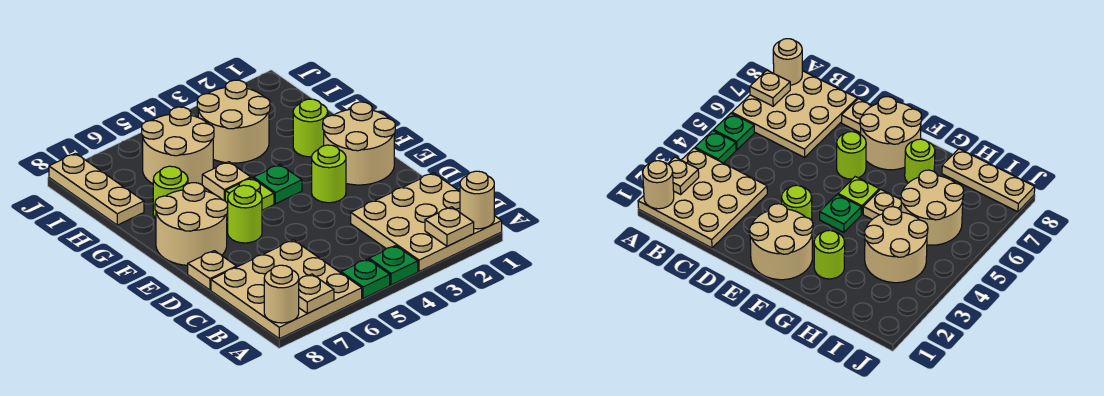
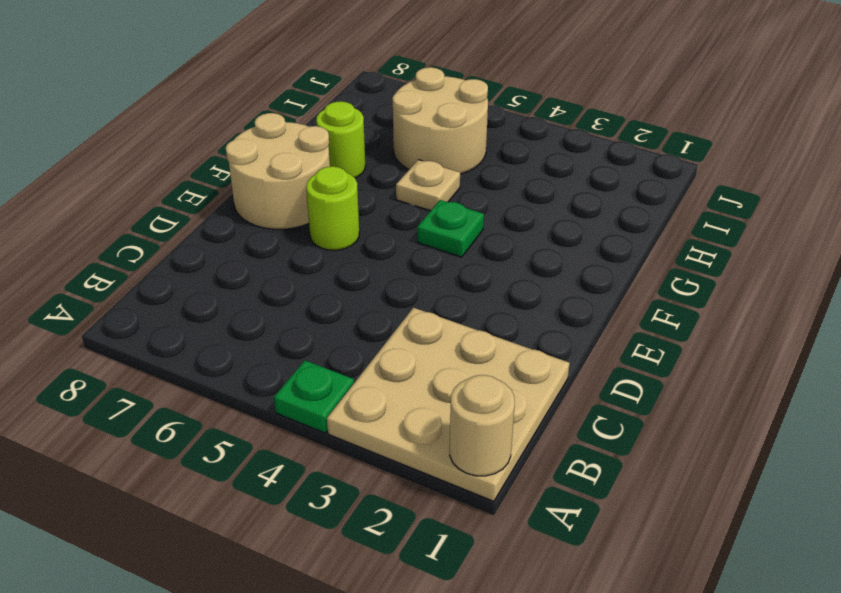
none -> green plate A5 level 1
none -> tan plate A6:C8 level 1
none -> tan plate D8 level 1

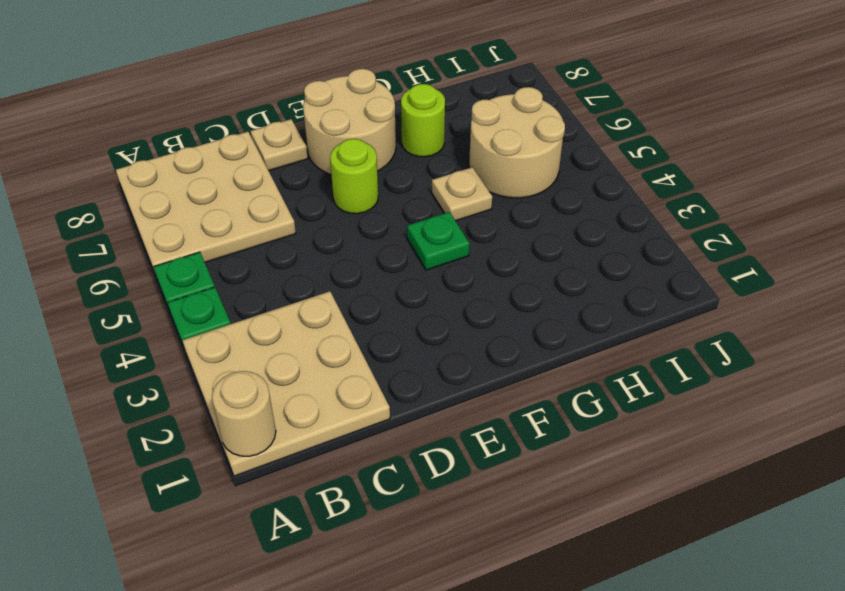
none -> tan round brick E1:F2 level 1
none -> lime round brick E3 level 1
none -> lime plate F5 level 1

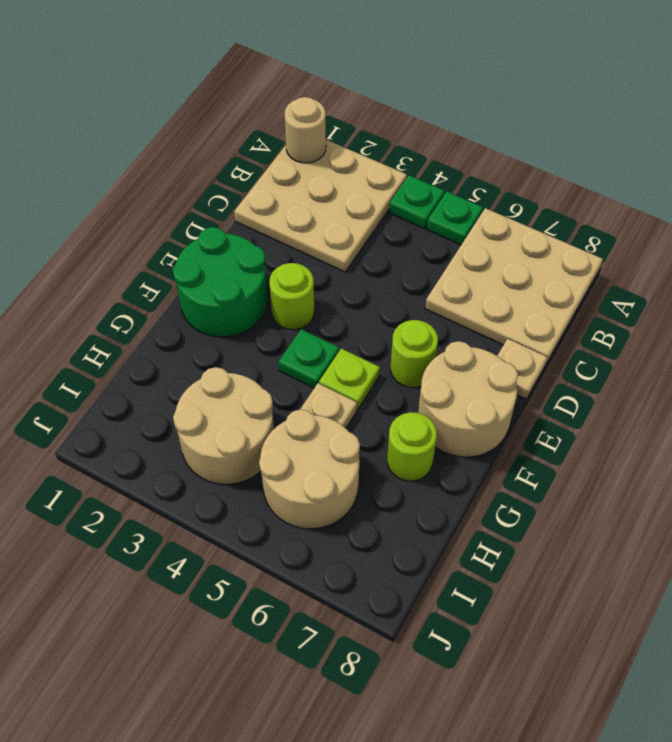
green round brick E1:F2 level 1 -> tan round brick E1:F2 level 1
none -> lime round brick G2 level 1
none -> tan plate H8:J8 level 1
none -> tan plate A2 level 2

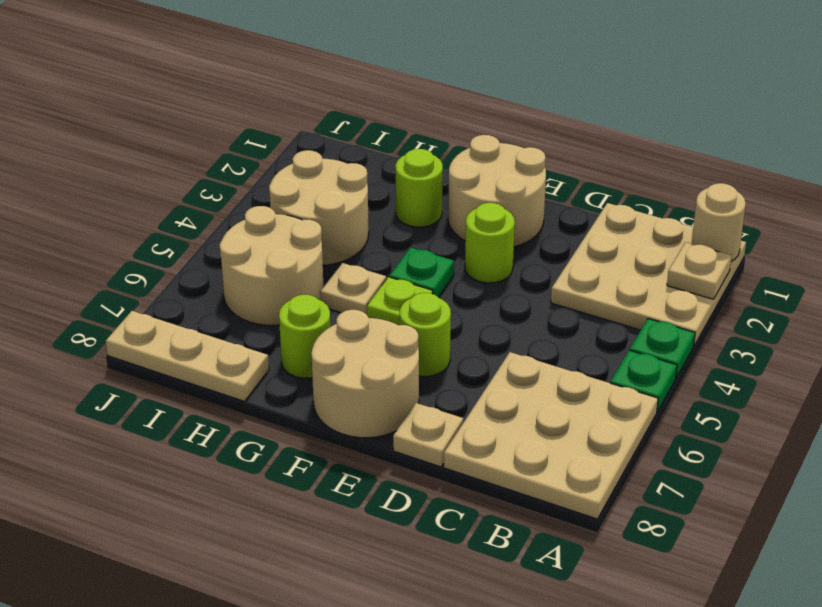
none -> tan plate A7 level 2
none -> tan round brick A8 level 2

